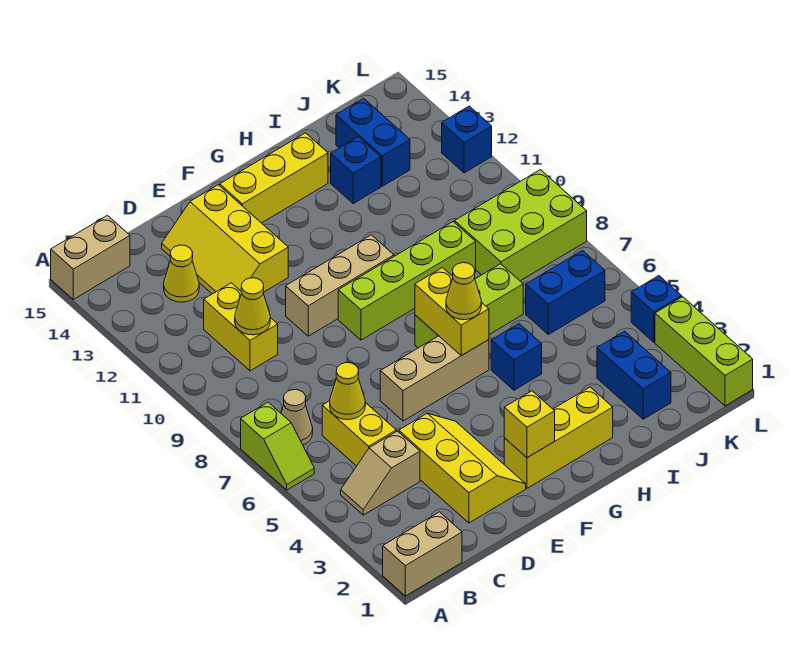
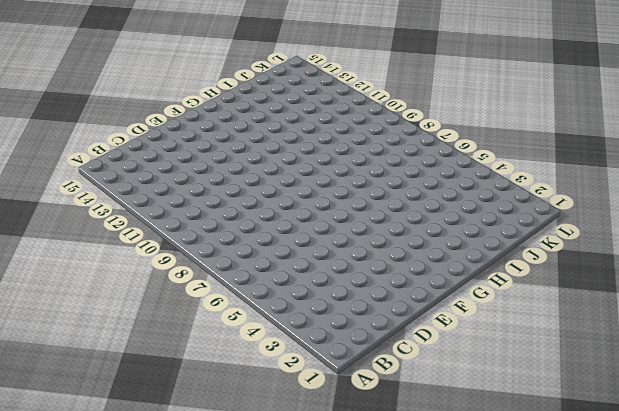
none -> tan brick A1:B1 level 1
none -> lime slope A6:A7 level 1 top 7
none -> tan brick A15:B15 level 1
none -> tan slope B4:C4 level 1 top C

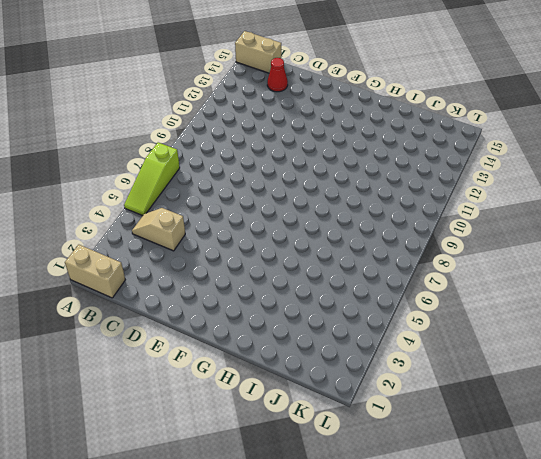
lime slope A5:A7 level 1 top 7 -> lime slope A6:A7 level 1 top 7
red cone C14 level 1 -> none
none -> tan cone B7 level 1
none -> yellow brick C5:C6 level 1
none -> yellow brick C10:C11 level 1
none -> yellow cone C13 level 1

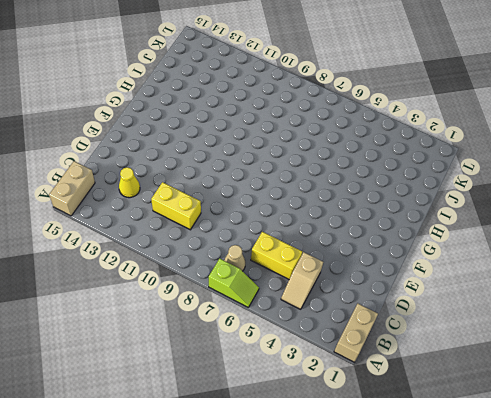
none -> yellow slope D2:E4 level 1 top D
none -> yellow slope D12:E14 level 1 top E
none -> tan brick E6:G6 level 1
none -> tan brick E10:G10 level 1

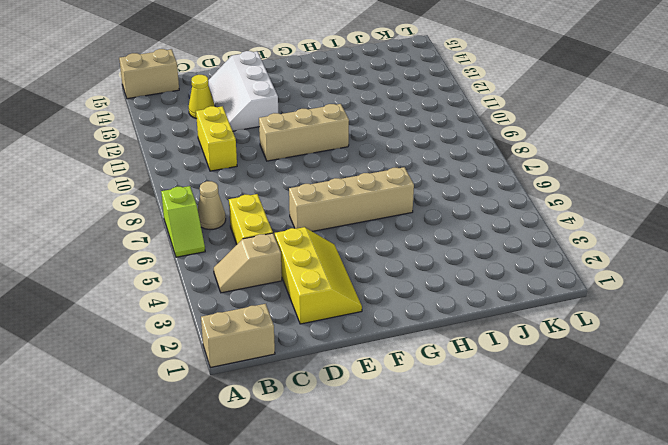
white slope D12:E14 level 1 top E -> yellow slope D12:E14 level 1 top E
tan brick E6:H6 level 1 -> tan brick E6:G6 level 1
none -> yellow brick F2:H2 level 1
none -> lime brick F9:I9 level 1
none -> yellow brick F14:H14 level 1
none -> lime brick G7:I7 level 1

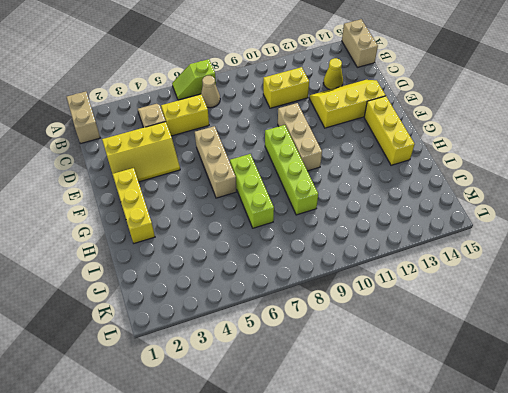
none -> blue brick H5 level 1
none -> blue brick I13 level 1
none -> blue brick J2:J3 level 1
none -> blue brick J6:K6 level 1

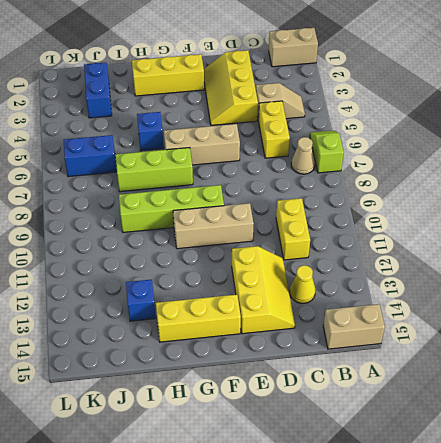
none -> lime brick J8:L9 level 1
none -> blue brick J13:J14 level 1
none -> lime brick L1:L3 level 1
none -> blue brick L4 level 1

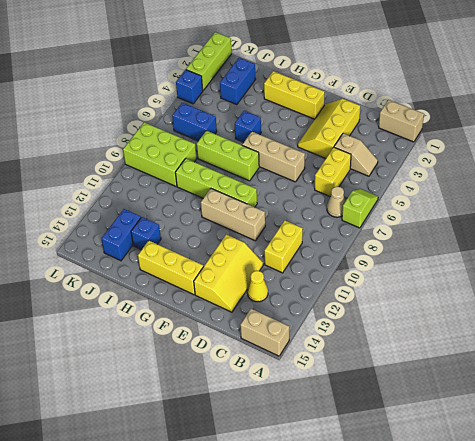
none -> blue brick L12 level 1
none -> yellow cone C6 level 2
none -> yellow cone C10 level 2
none -> yellow brick F2 level 2

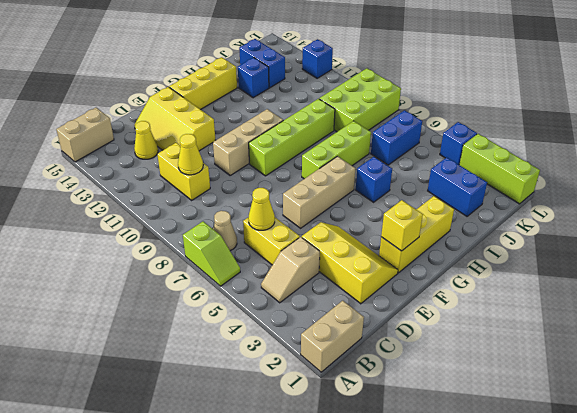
none -> yellow brick G6:G7 level 2
none -> yellow cone G6 level 3

